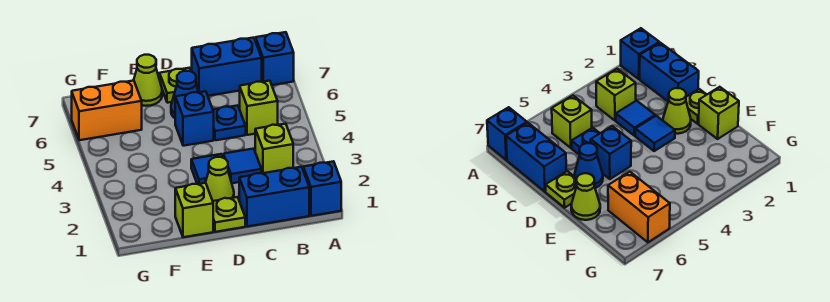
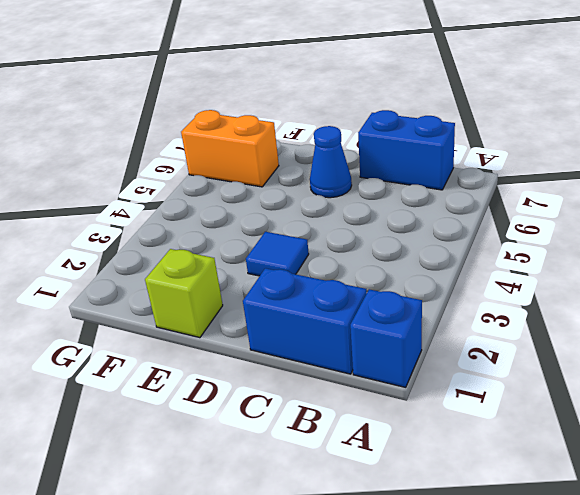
none -> blue brick A7 level 1
none -> lime brick B3 level 1
none -> lime brick B5 level 1

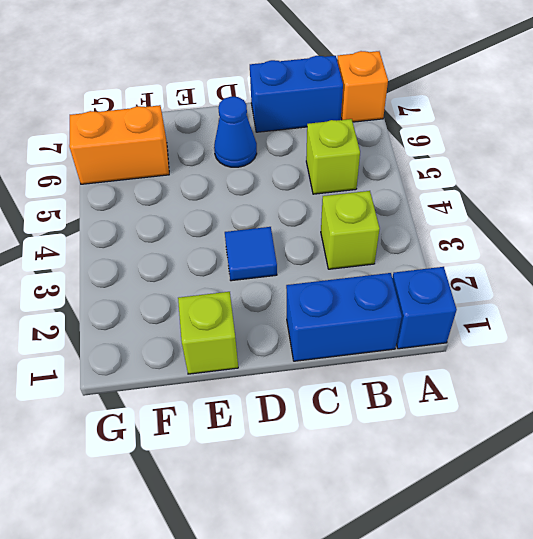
orange brick A7 level 1 -> blue brick A7 level 1
none -> blue tile C3 level 1
none -> blue plate C5 level 1
none -> lime plate D1 level 1

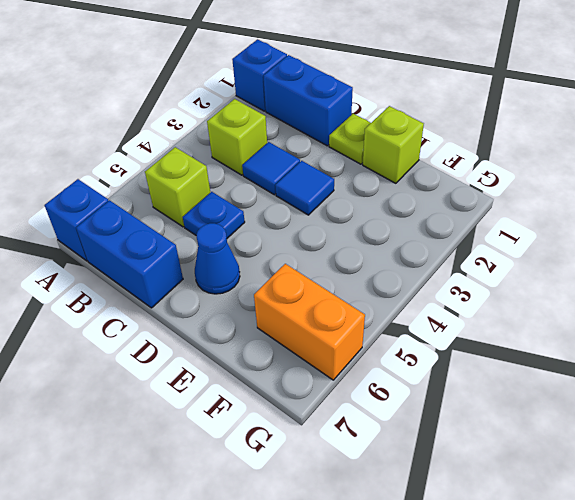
none -> lime cone D2 level 1
none -> blue brick D5 level 1
none -> lime plate D7 level 1

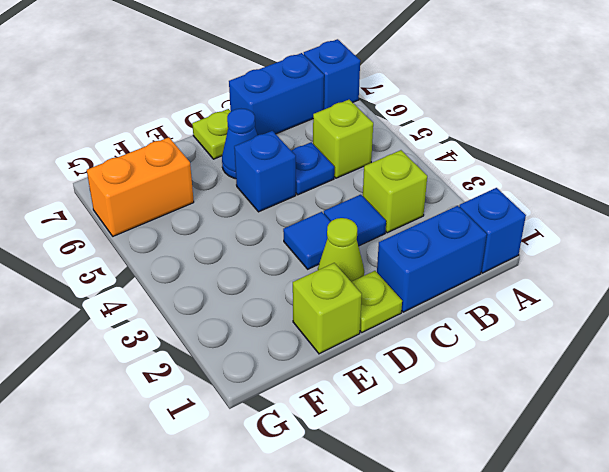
none -> lime cone E7 level 1

